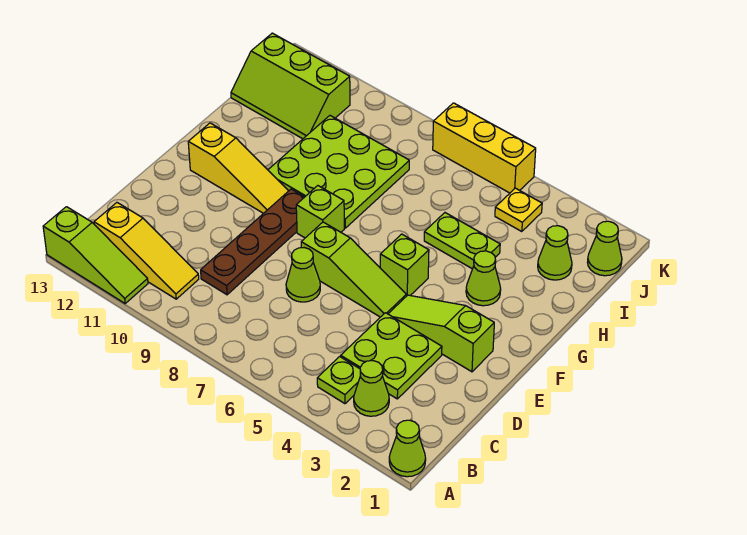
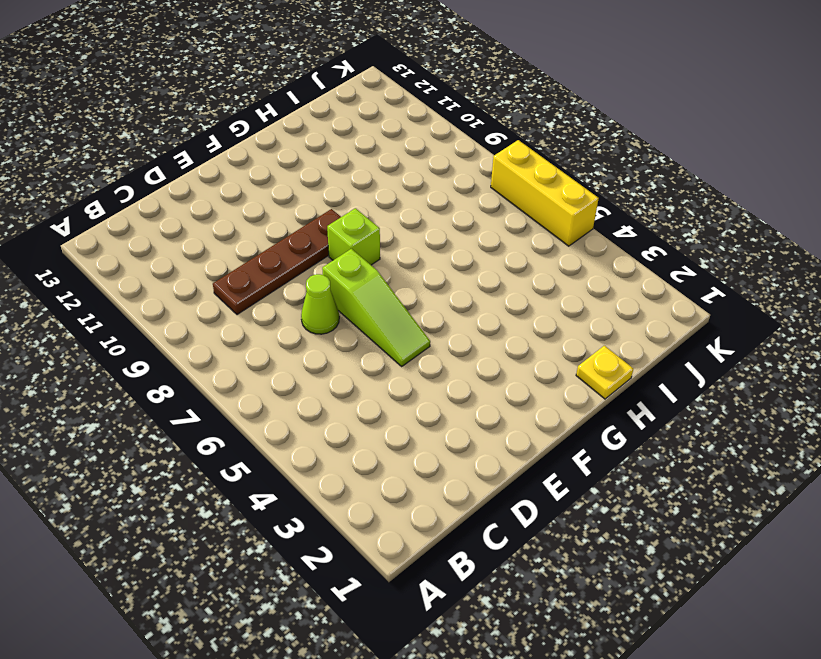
yellow plate H1 level 1 -> yellow plate J4 level 1
none -> lime cone A1 level 1
none -> lime slope A11:A13 level 1 top 13
none -> lime cone B3 level 1

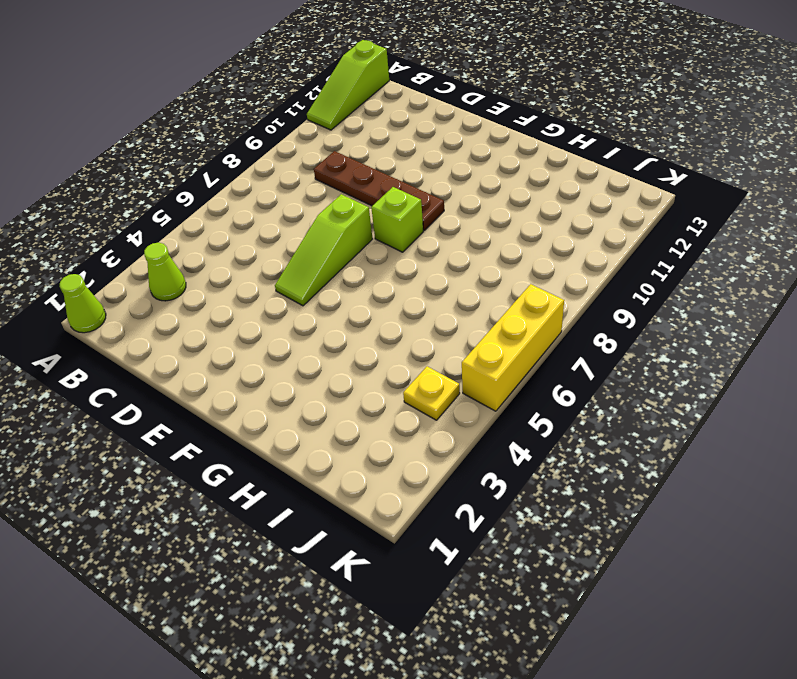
none -> lime plate B4 level 1
none -> yellow slope B10:B12 level 1 top 12
none -> lime plate C3:D4 level 1

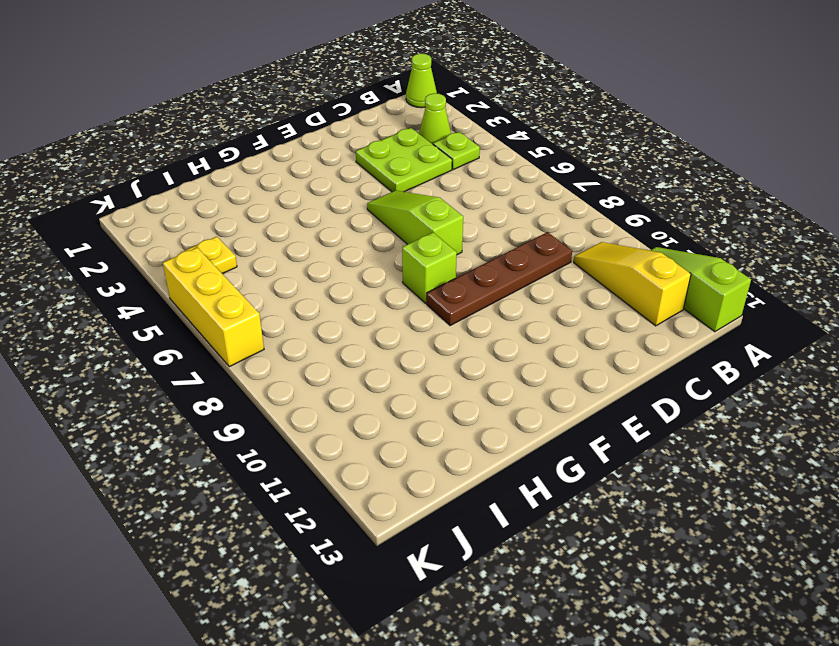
none -> lime cone D7 level 1
none -> lime slope E2:E4 level 1 top 2
none -> lime brick F5 level 1

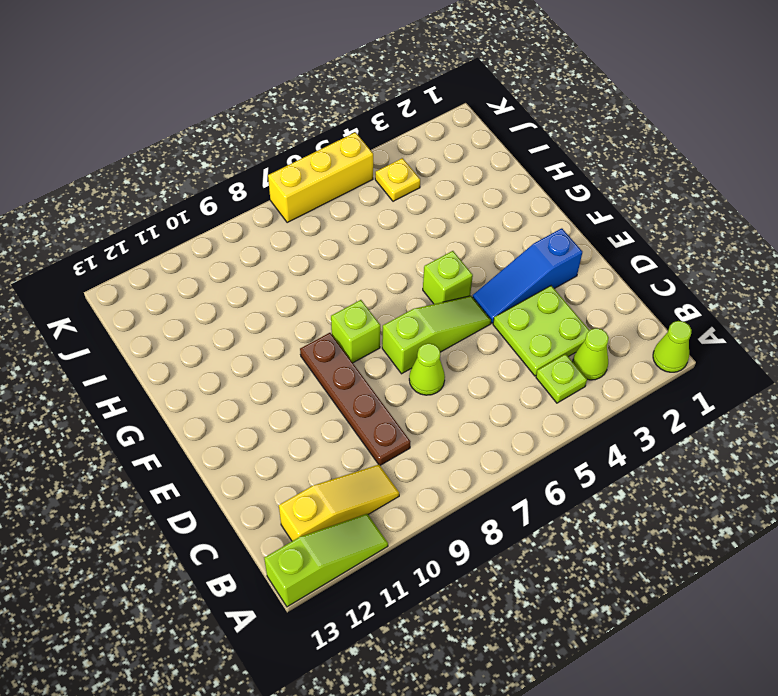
blue slope E2:E4 level 1 top 2 -> lime slope E2:E4 level 1 top 2
none -> yellow slope F10:F12 level 1 top 12
none -> lime cone G3 level 1
none -> lime plate G8:I10 level 1

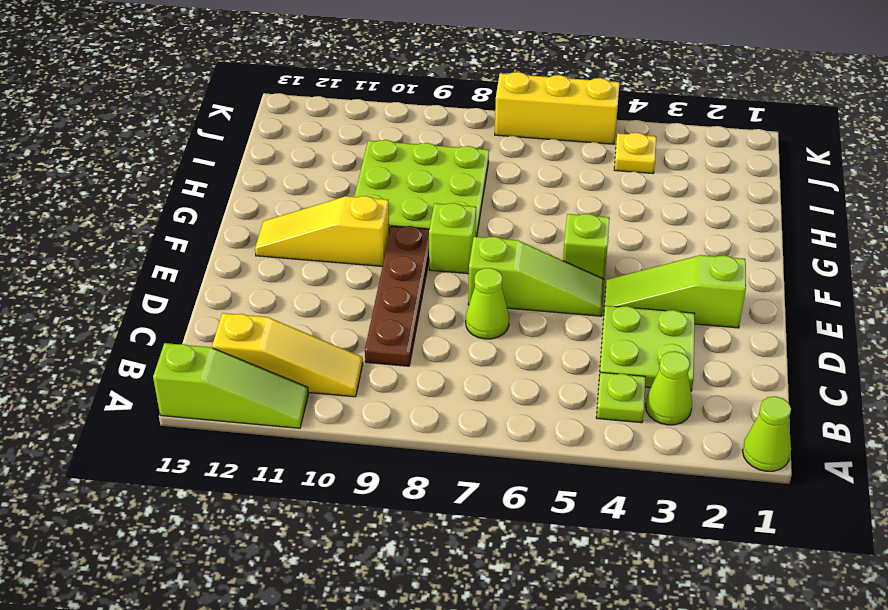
yellow slope F10:F12 level 1 top 10 -> yellow slope F10:F12 level 1 top 12
none -> lime cone G3 level 1
none -> lime plate H4:H5 level 1
none -> lime cone I2 level 1

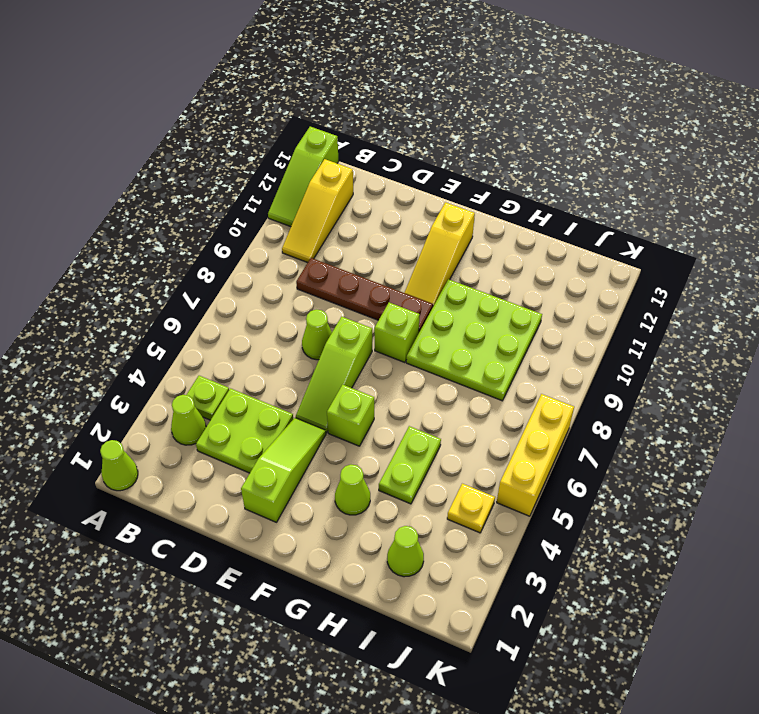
none -> lime slope I11:J13 level 1 top J
none -> lime cone J1 level 1

